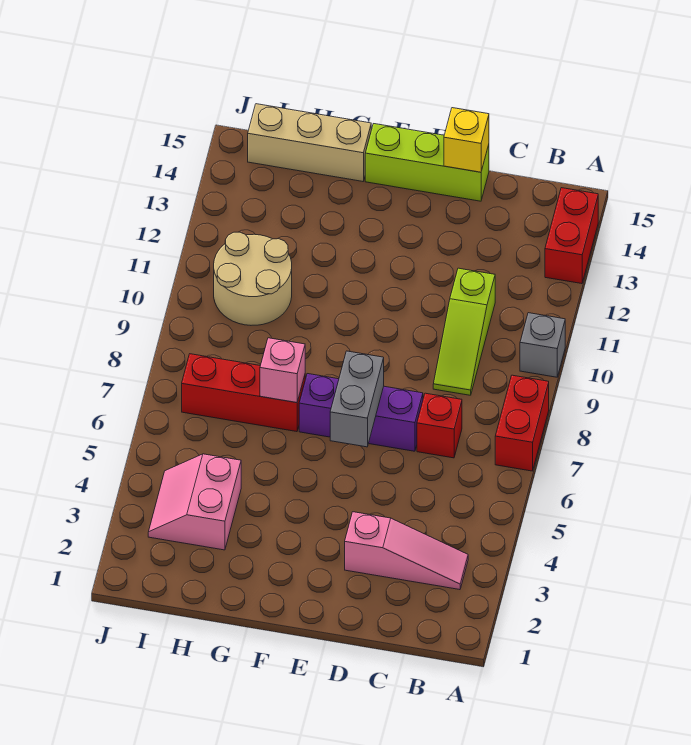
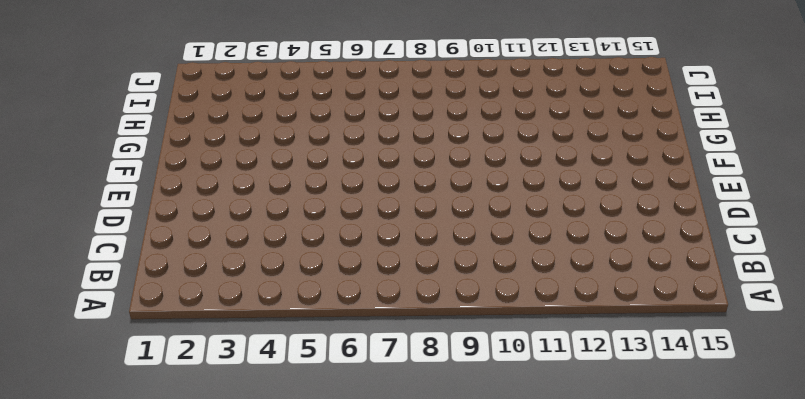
none -> red brick A7:A8 level 1
none -> grey brick A10 level 1
none -> red brick A13:A14 level 1

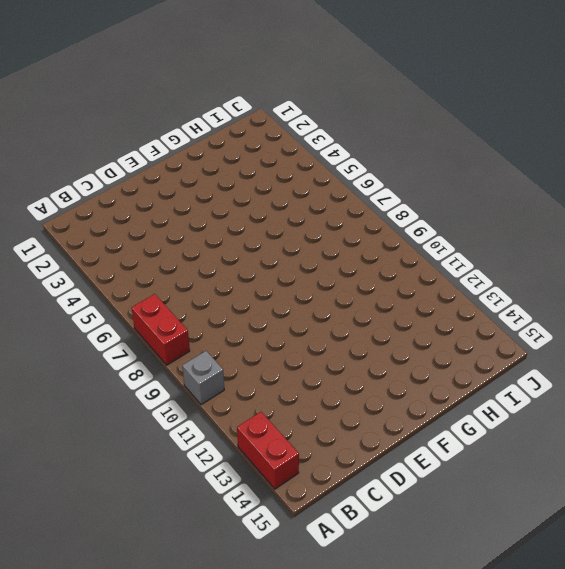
none -> pink slope B3:D3 level 1 top D
none -> red brick C7 level 1
none -> lime slope C9:C11 level 1 top 11

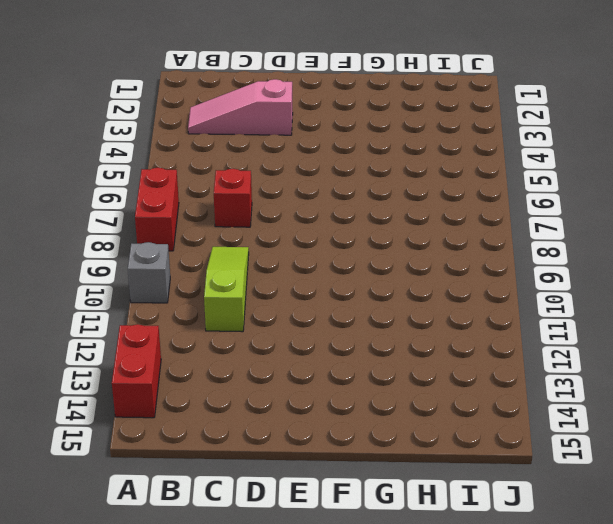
none -> purple brick D7:F7 level 1
none -> lime brick D15:F15 level 1
none -> red brick G7:I7 level 1

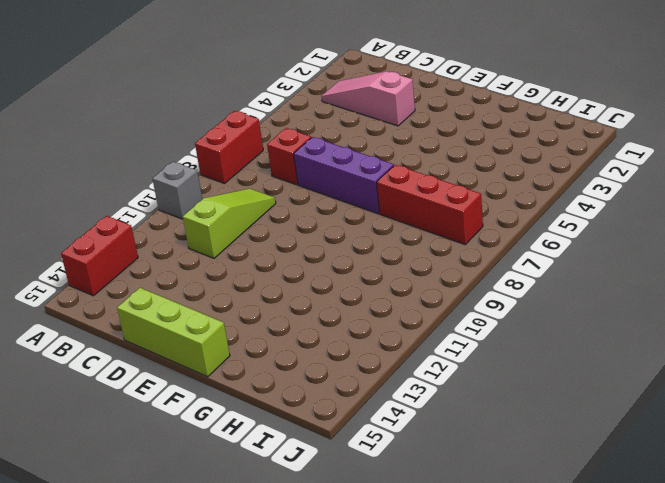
none -> tan brick G15:I15 level 1
none -> pink slope H3:I4 level 1 top H
none -> tan round brick H10:I11 level 1

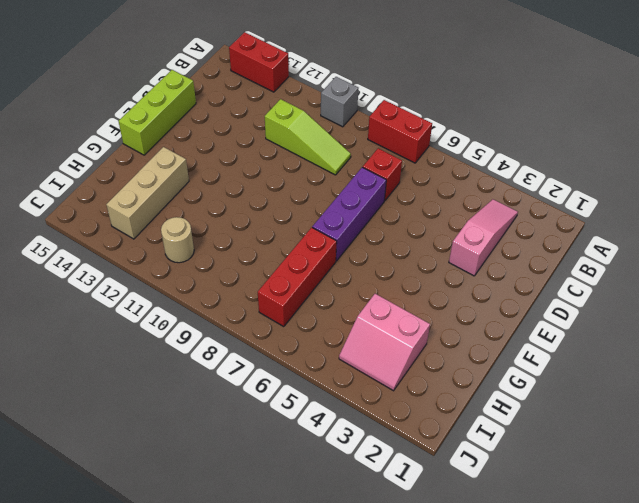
tan brick G13:I13 level 1 -> tan brick G15:I15 level 1
tan round brick I11 level 1 -> tan round brick H10:I11 level 1
none -> yellow brick D15 level 2
none -> grey brick E6:E7 level 2
none -> pink brick G7 level 2

